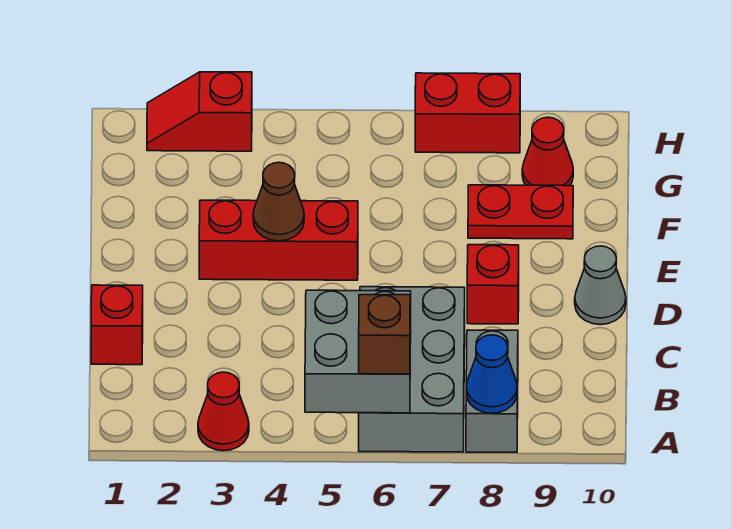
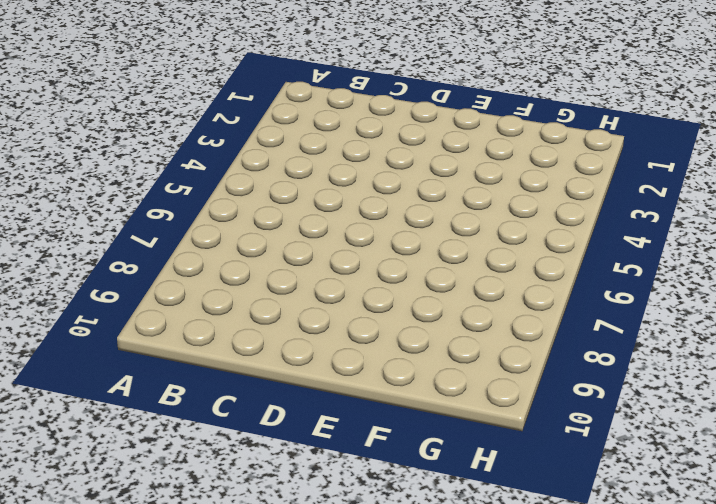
none -> red cone A3 level 1
none -> grey brick A6:C7 level 1
none -> grey brick A8:B8 level 1

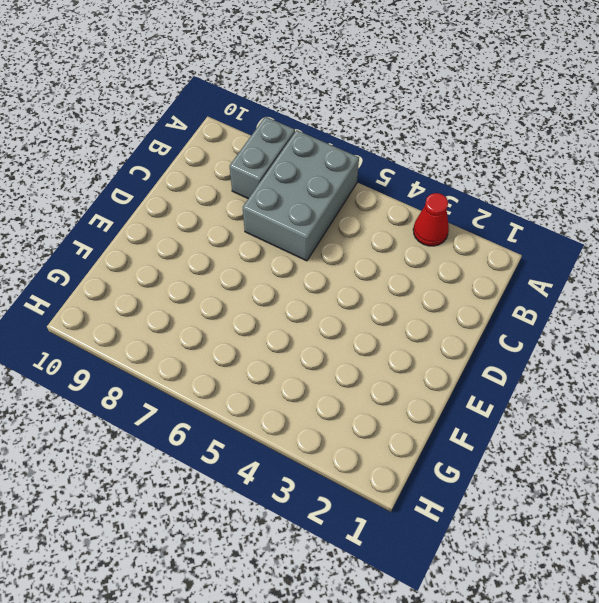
none -> red brick C1 level 1
none -> red brick D8 level 1
none -> grey cone D10 level 1

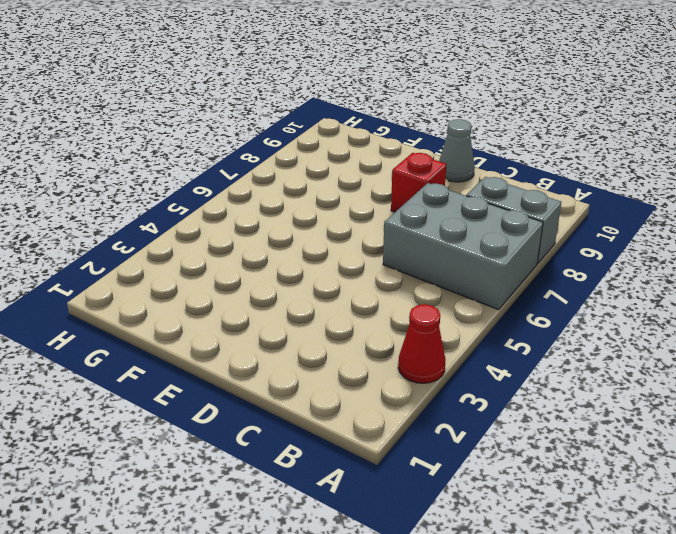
none -> red brick C1 level 1
none -> red brick E3:E5 level 1
none -> red plate F8:F9 level 1

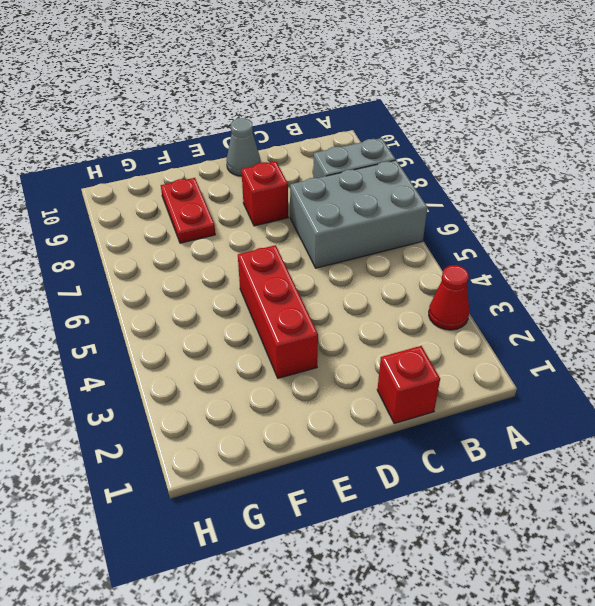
none -> red cone G9 level 1
none -> red slope H2:H3 level 1 top 3
none -> red brick H7:H8 level 1

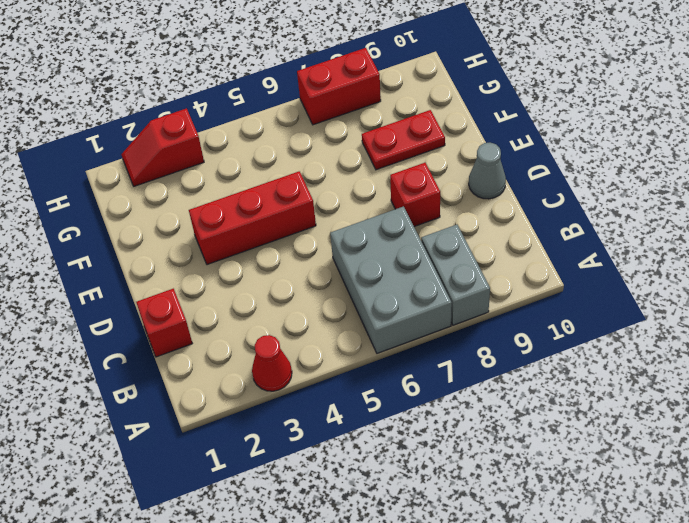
none -> red cone G9 level 1
none -> grey brick A5:B6 level 2
none -> blue cone A8 level 2

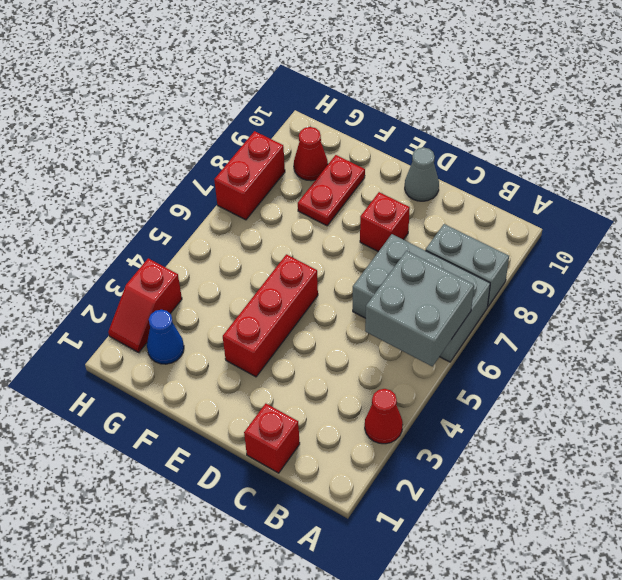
blue cone G2 level 1 -> blue cone A8 level 2
none -> brown cone E4 level 2
none -> brown brick A6 level 3

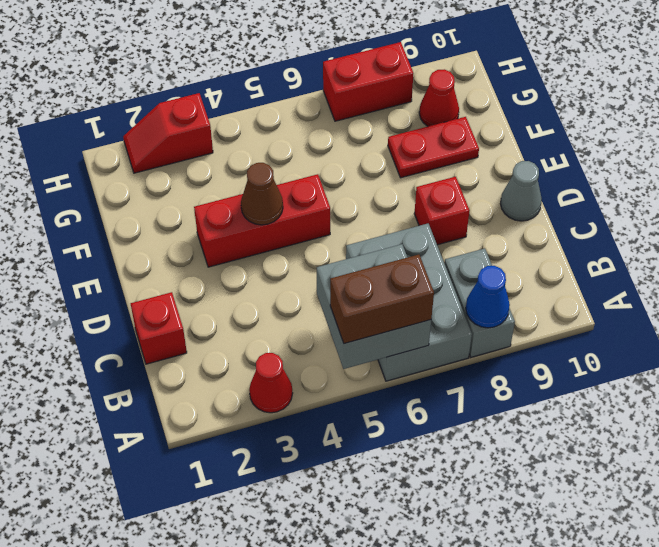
brown brick A5:A6 level 3 -> brown brick A6 level 3

